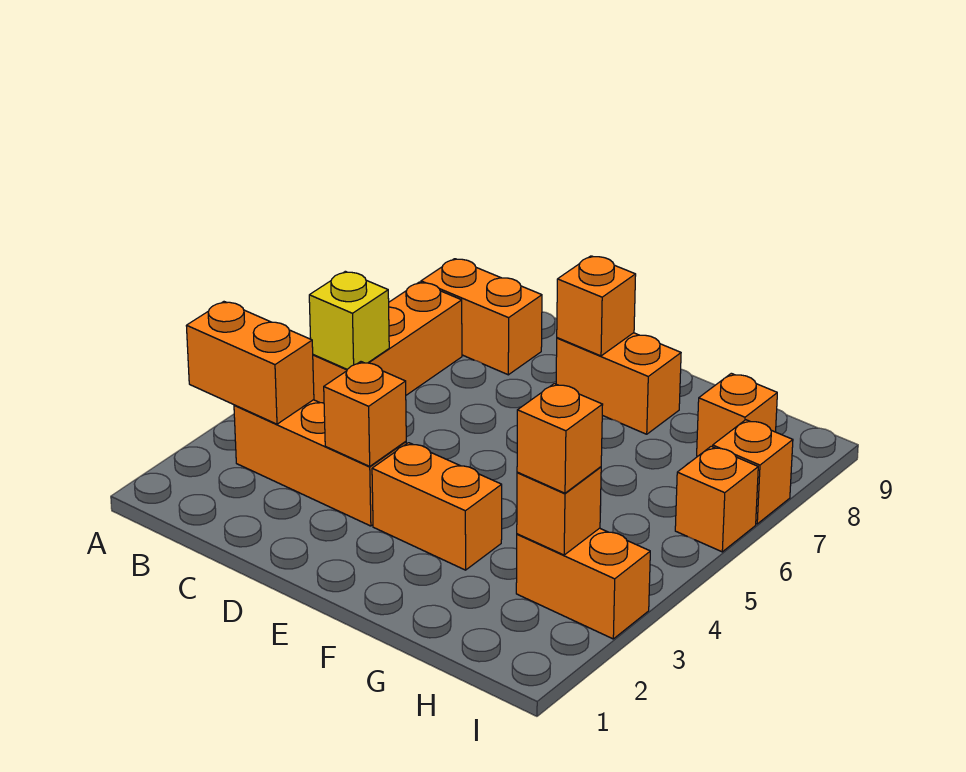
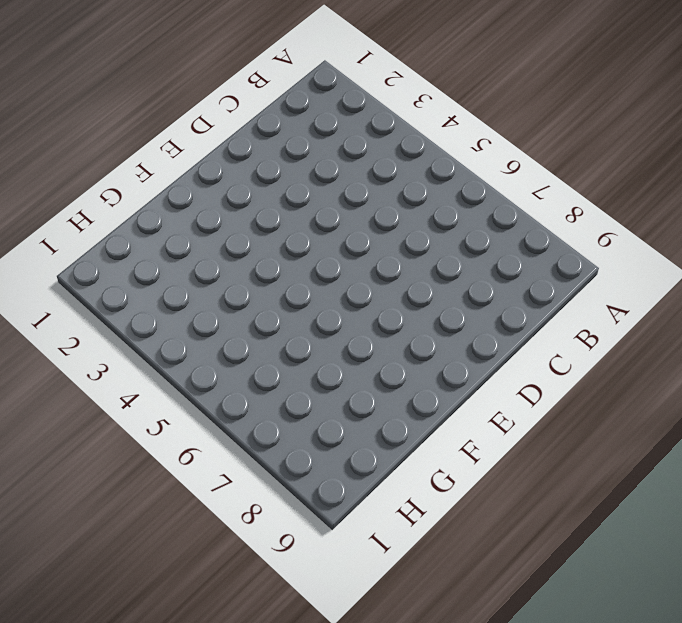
none -> orange brick B3:D3 level 1
none -> orange brick B5:B7 level 1
none -> orange brick B8:C8 level 1

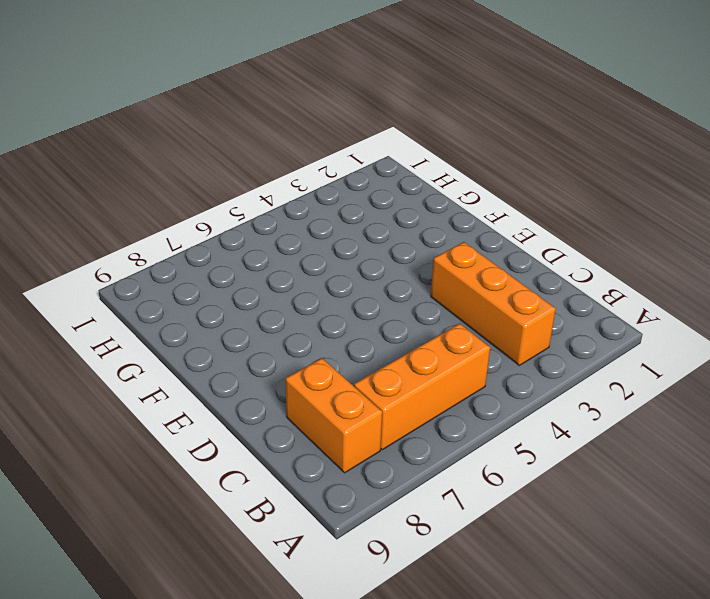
none -> orange brick E3:F3 level 1
none -> orange brick E8:F8 level 1
none -> orange brick H3:I3 level 1

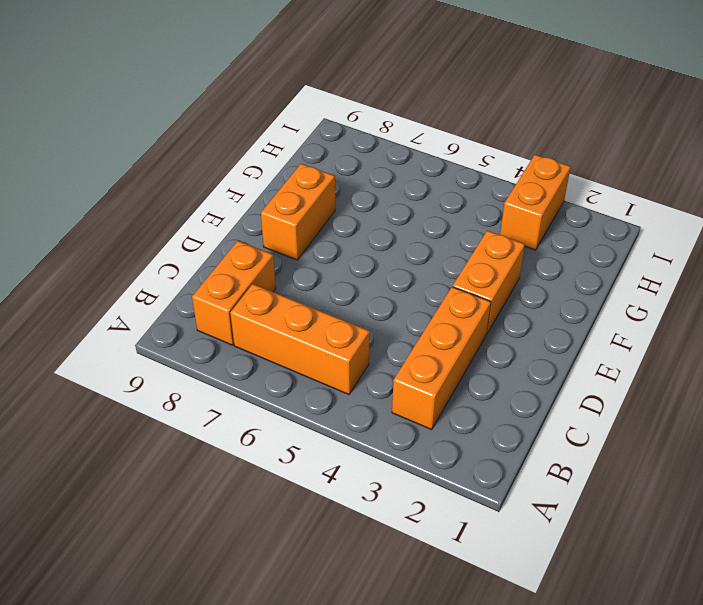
none -> orange brick H8 level 1
none -> orange brick I6 level 1
none -> orange brick I7 level 1

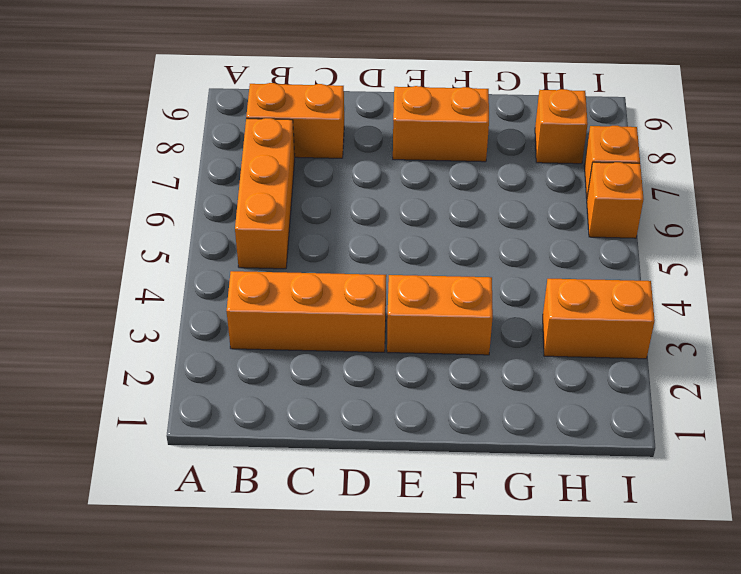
none -> orange brick A3:B3 level 2
none -> yellow brick B5 level 2
none -> orange brick D3 level 2

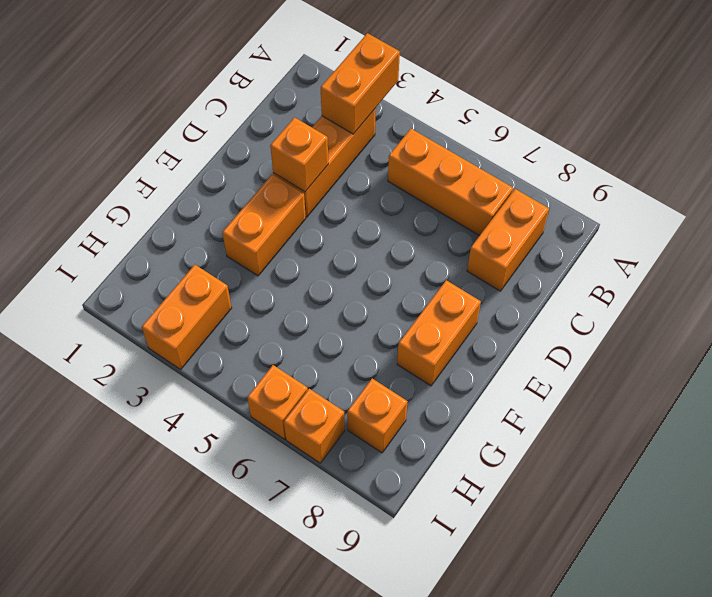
none -> yellow brick B5 level 2
none -> orange brick E8 level 2
none -> orange brick H3 level 2

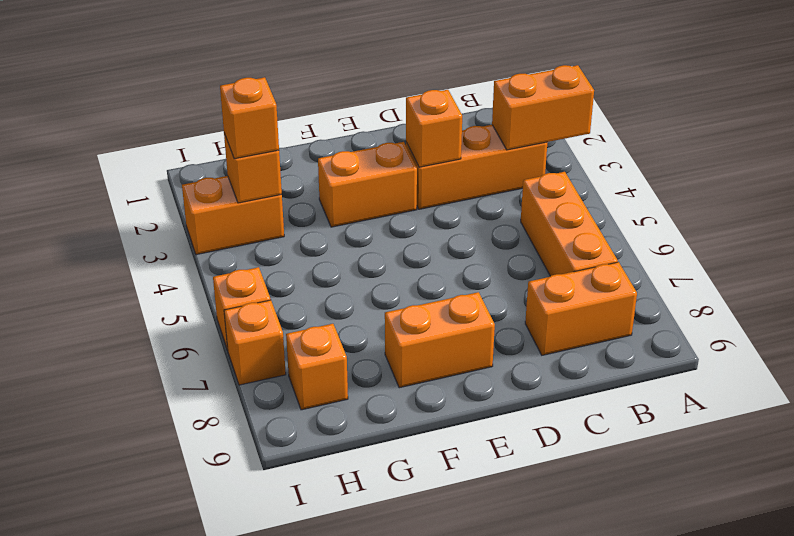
none -> yellow brick B5 level 2
none -> orange brick E8 level 2

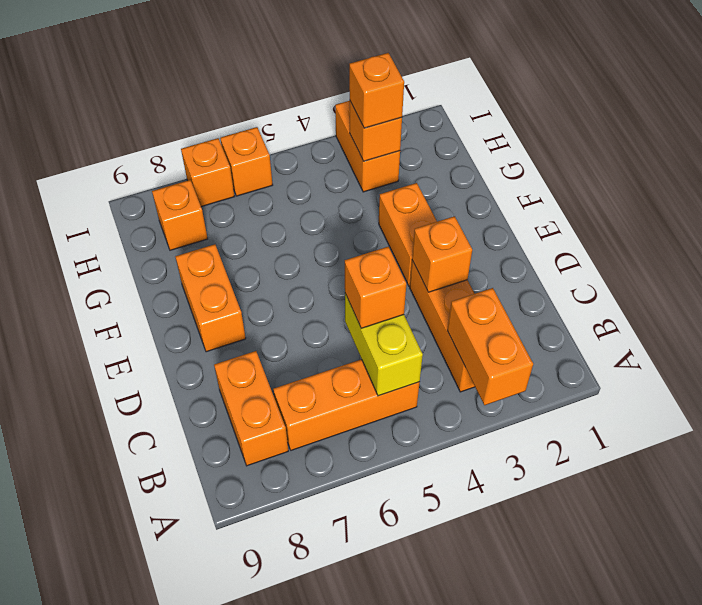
yellow brick B5:C5 level 2 -> yellow brick B5 level 2
orange brick C5 level 3 -> orange brick E8 level 2

